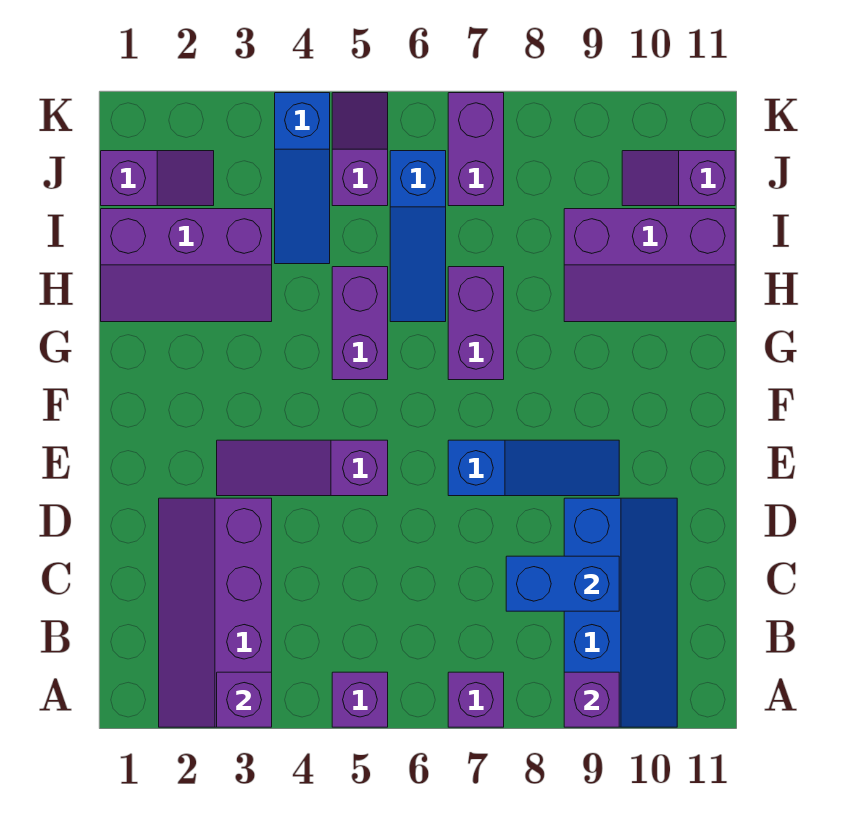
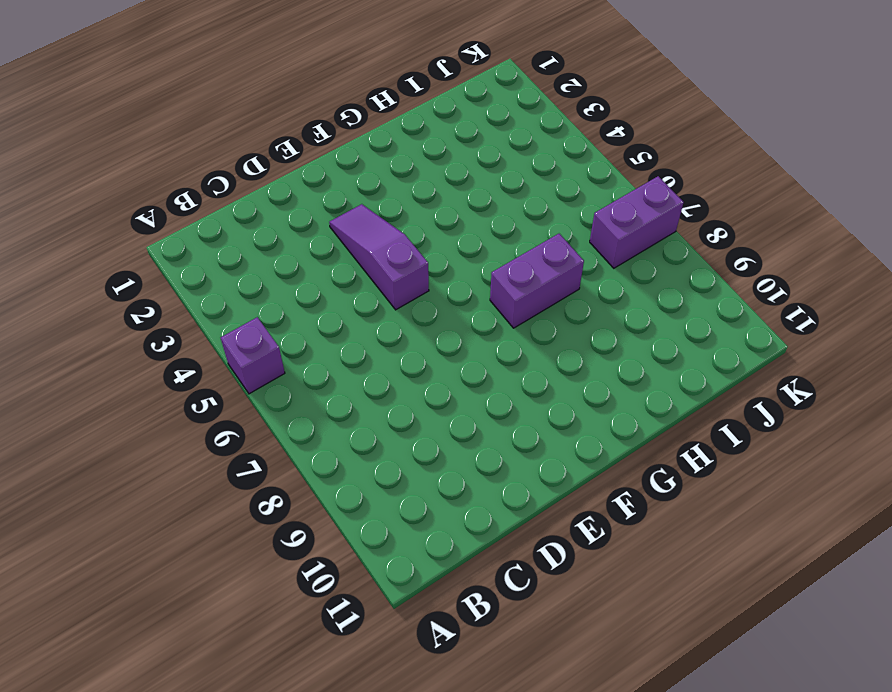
none -> purple slope A2:D3 level 1 top 3
none -> purple brick A7 level 1
none -> blue slope A9:D10 level 1 top 9

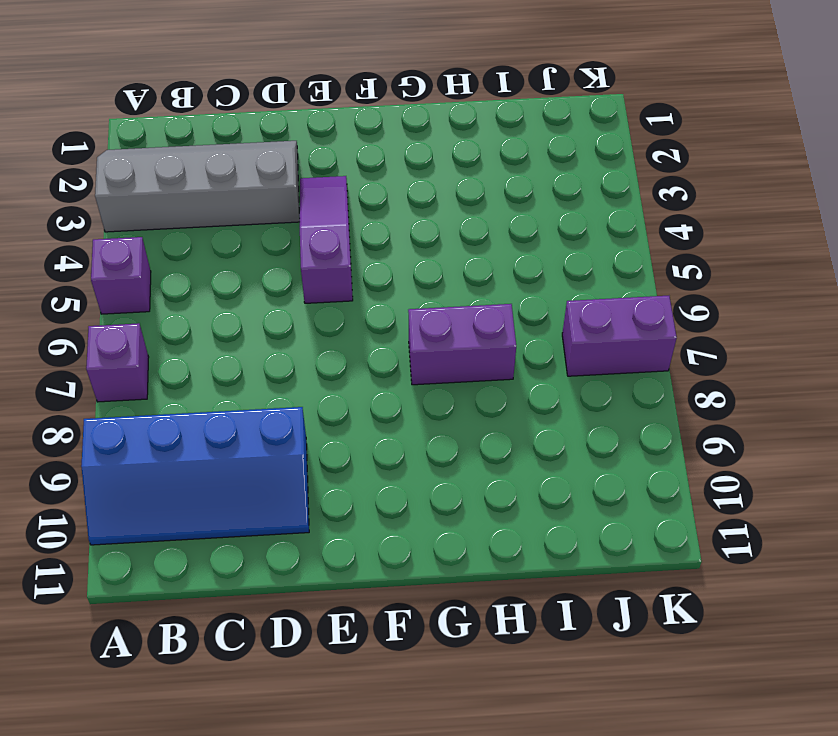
grey slope A2:D3 level 1 top 3 -> purple slope A2:D3 level 1 top 3
none -> blue slope E7:E9 level 1 top 7
none -> purple brick G5:H5 level 1
none -> purple slope H1:I3 level 1 top I

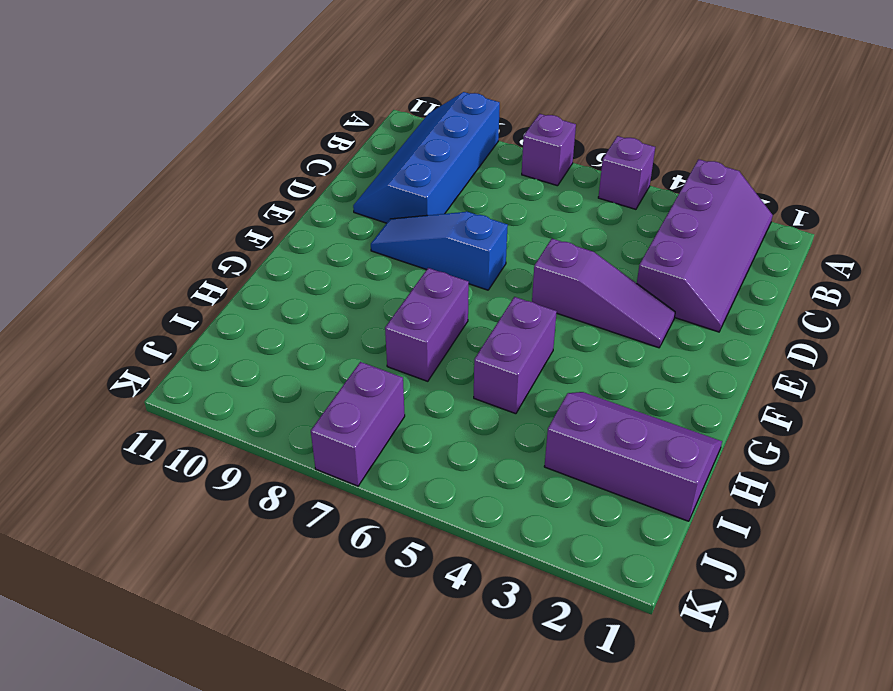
none -> blue slope H6:J6 level 1 top J
none -> purple slope H9:I11 level 1 top I
none -> blue slope I4:K4 level 1 top K

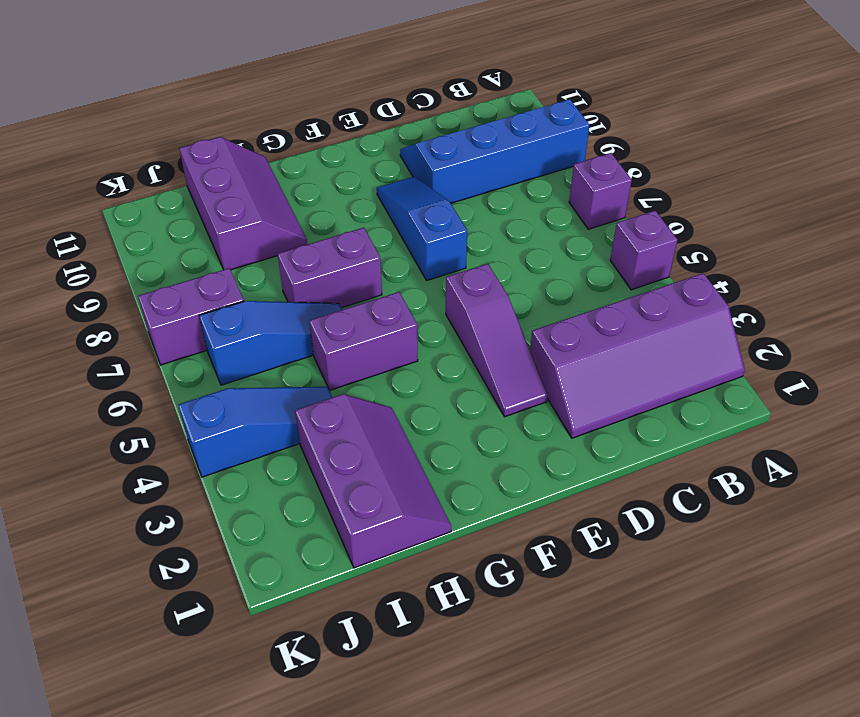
none -> purple slope J1:J2 level 1 top 1
none -> purple slope J5:K5 level 1 top J
none -> purple slope J10:J11 level 1 top 11

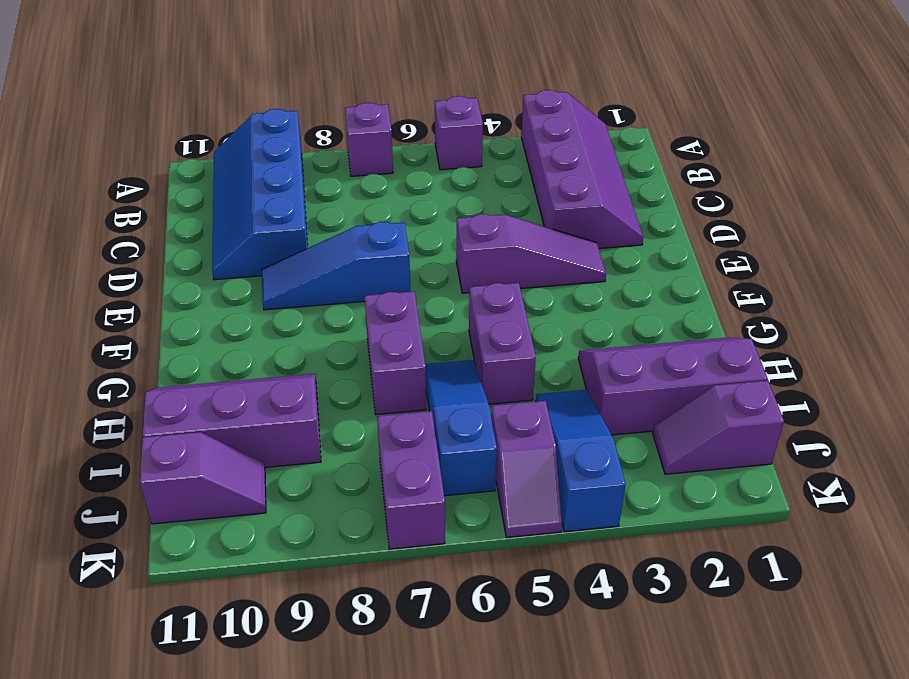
none -> purple brick A3 level 2
none -> purple brick A9 level 2
none -> blue brick C8:C9 level 2

